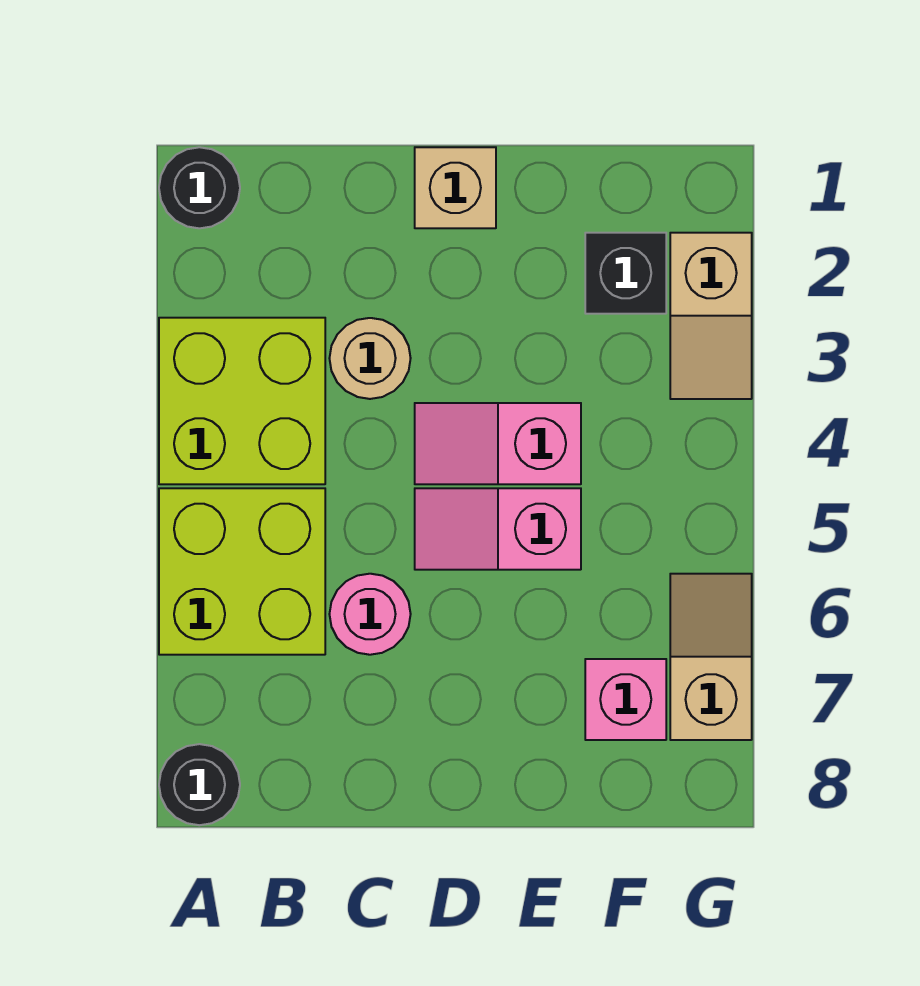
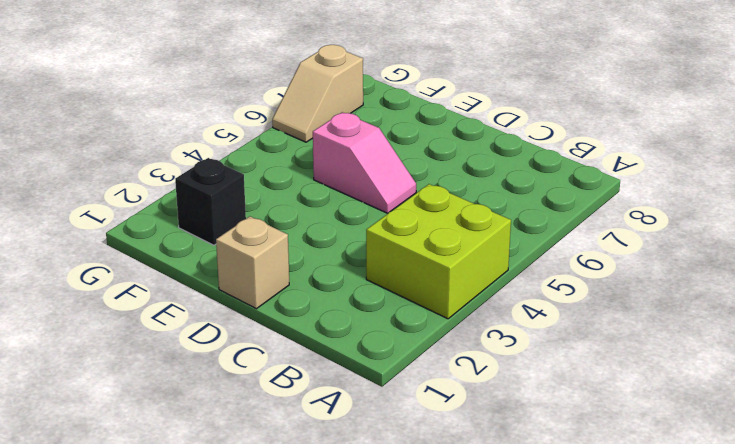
none -> black round brick A1 level 1
none -> lime brick A5:B6 level 1
none -> black round brick A8 level 1

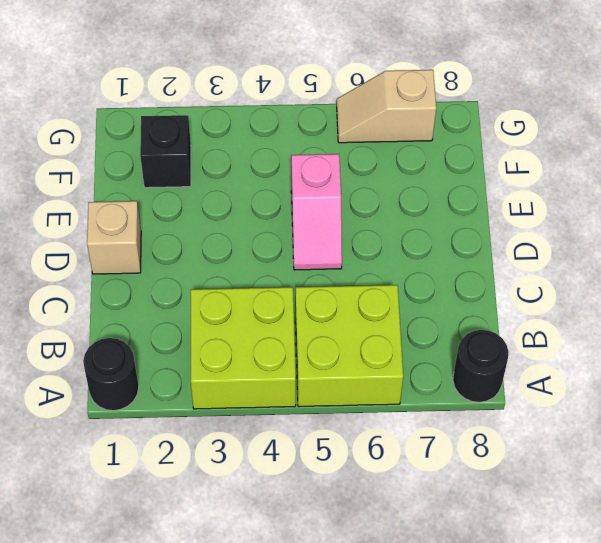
none -> tan round brick C3 level 1
none -> pink round brick C6 level 1
none -> pink slope D4:E4 level 1 top E

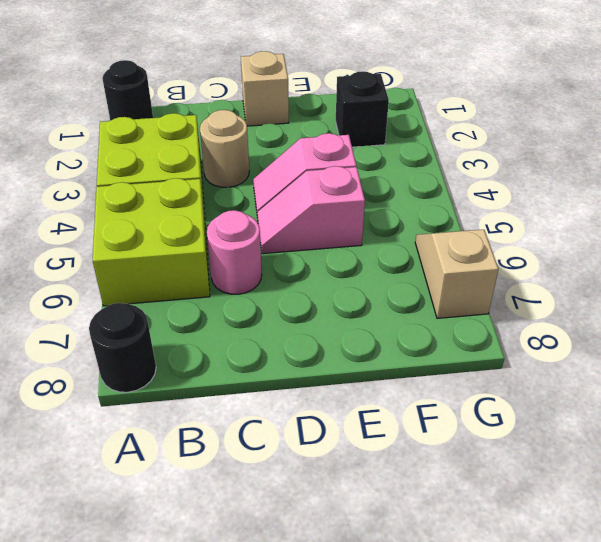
none -> pink brick F7 level 1
none -> tan slope G2:G3 level 1 top 2

